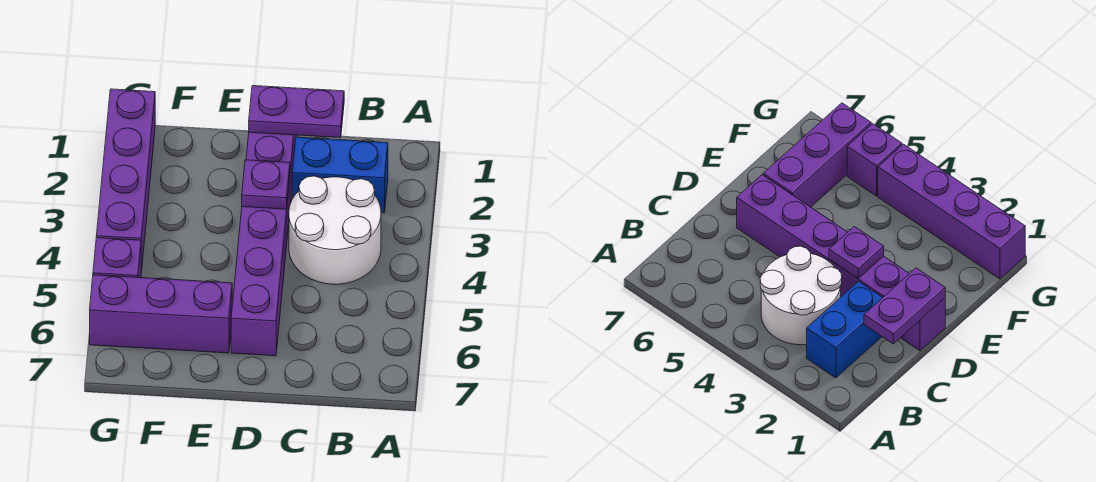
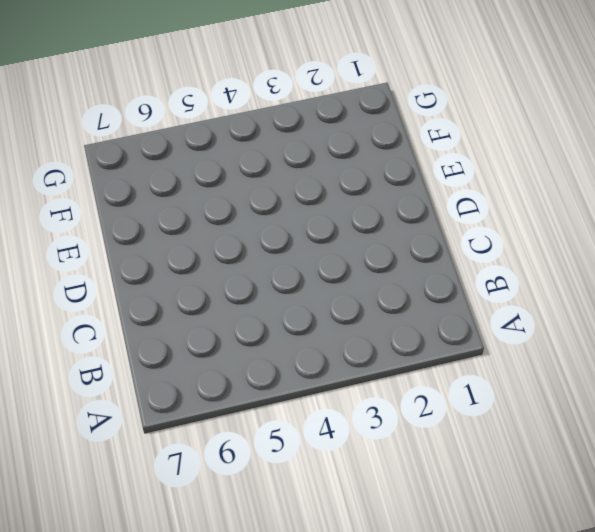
none -> blue brick B2:C2 level 1
none -> white round brick B3:C4 level 1

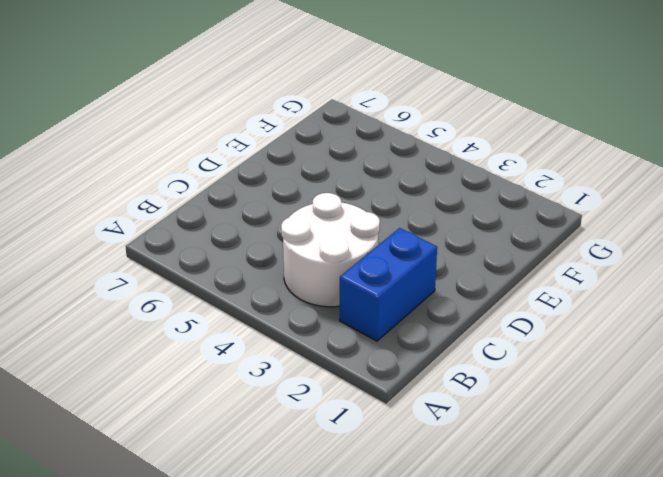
none -> purple brick D1:D6 level 1
none -> purple brick E6:G6 level 1

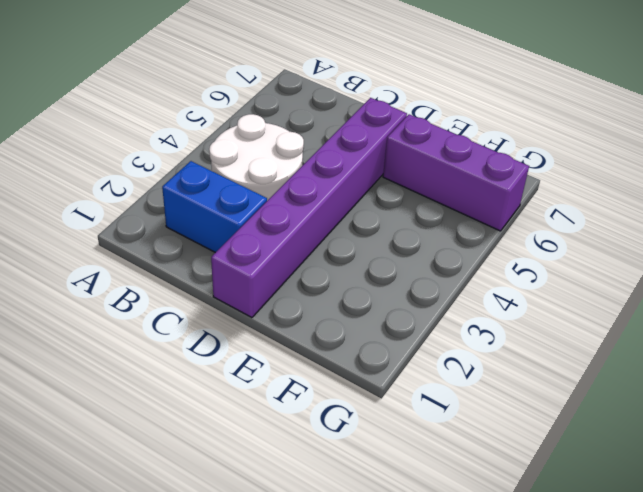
none -> purple brick G1:G4 level 1
none -> purple brick G5 level 1

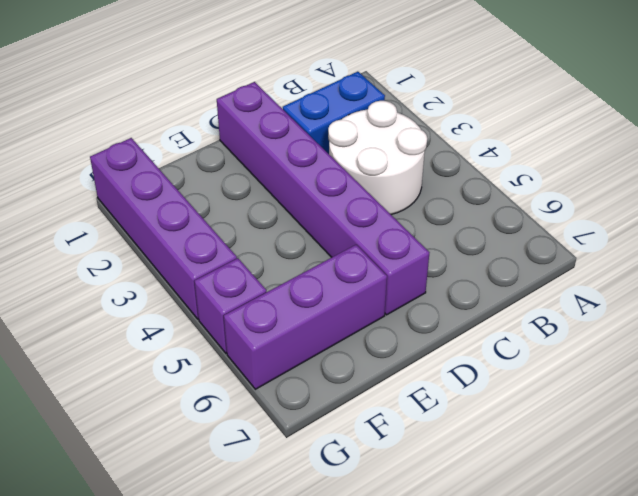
none -> purple plate C1:D1 level 2
none -> purple plate D3 level 2

